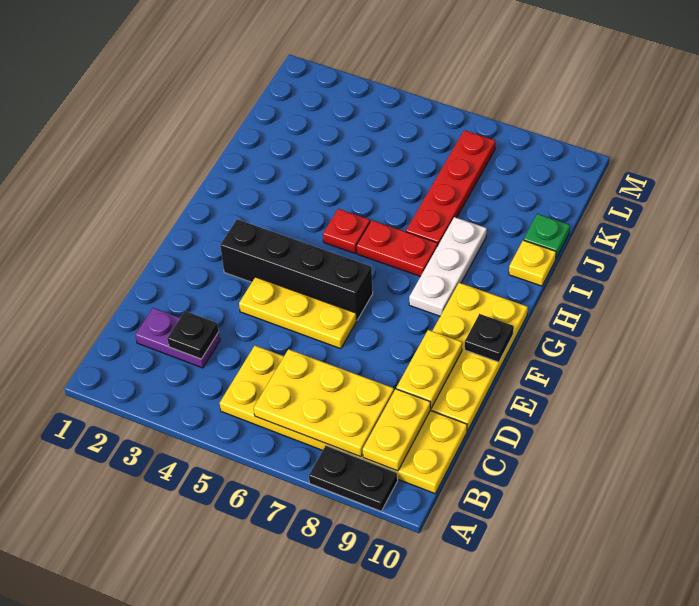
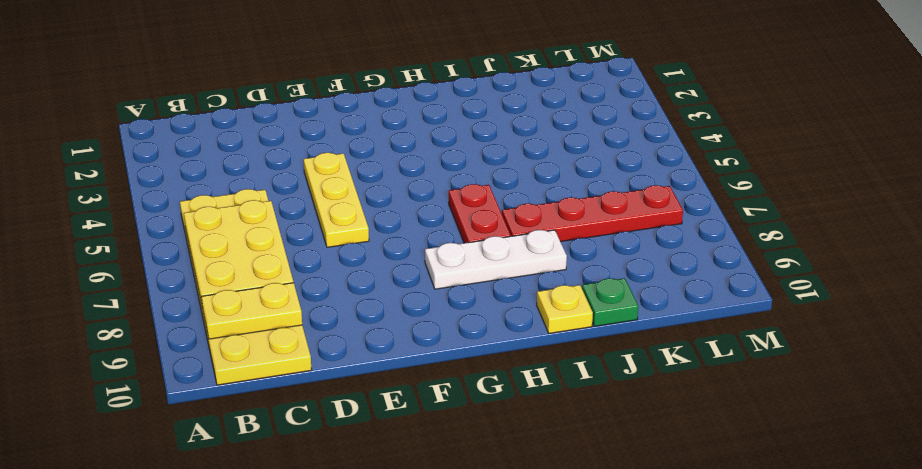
none -> black plate A8:A9 level 1
none -> purple plate C2:C3 level 1
none -> yellow plate D9:G10 level 1

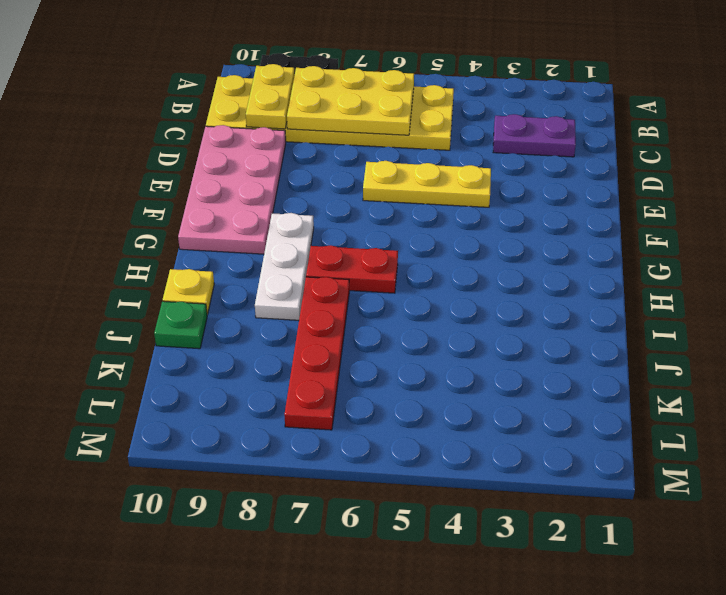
pink plate D9:G10 level 1 -> yellow plate D9:G10 level 1
none -> black brick F3:F6 level 1
none -> red plate H5 level 1
none -> black plate C3 level 2

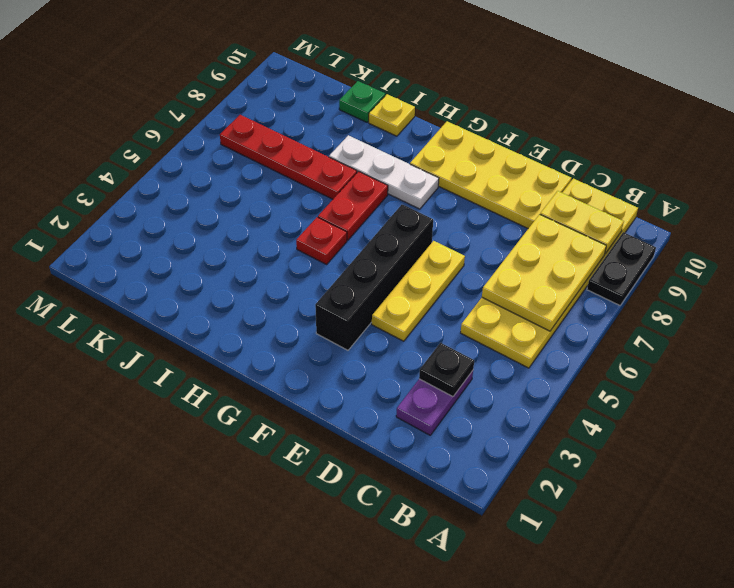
none -> yellow plate D9:E9 level 2
none -> black plate F10 level 2

